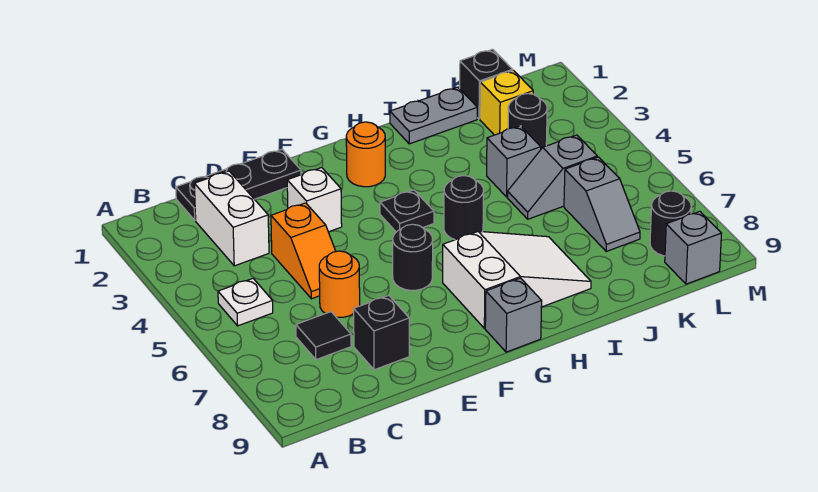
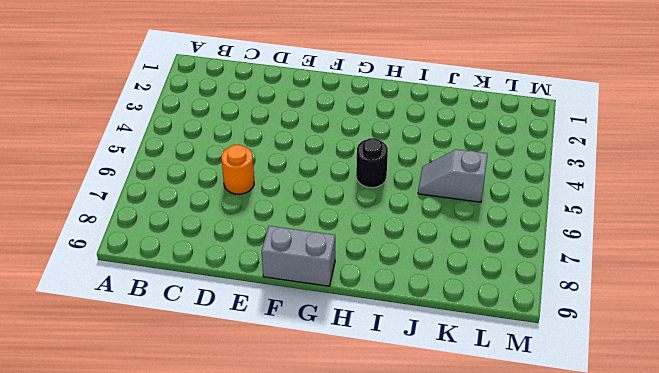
grey brick F9:G9 level 1 -> grey brick G9 level 1
none -> white plate B5 level 1
none -> black plate C1:E1 level 1
none -> white brick C2:C3 level 1

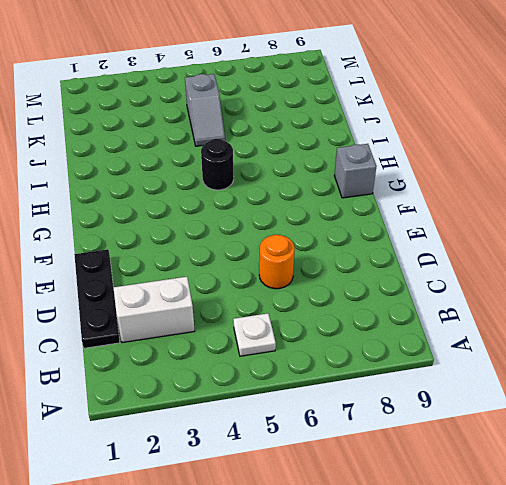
none -> black tile C7 level 1
none -> orange slope D4:D5 level 1 top 4
none -> black brick D8 level 1

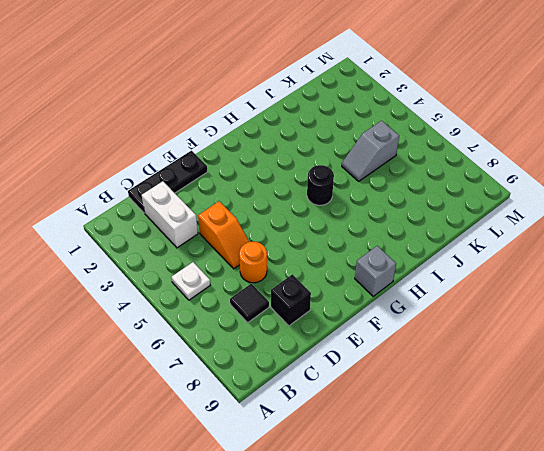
none -> white brick E3 level 1
none -> black round brick F6 level 1
none -> orange round brick G2 level 1

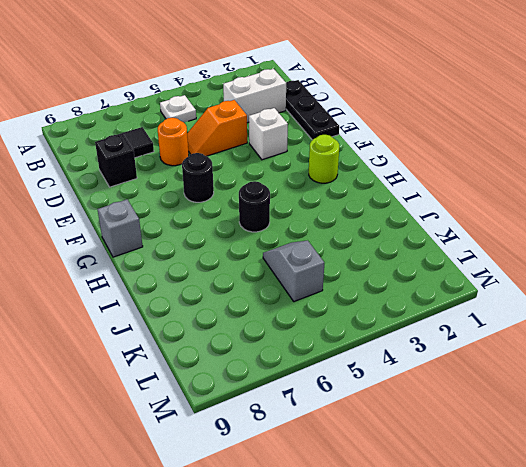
lime round brick G2 level 1 -> orange round brick G2 level 1
none -> black plate G4 level 1
none -> white slope G7:I8 level 1 top G
none -> grey plate I1:J1 level 1

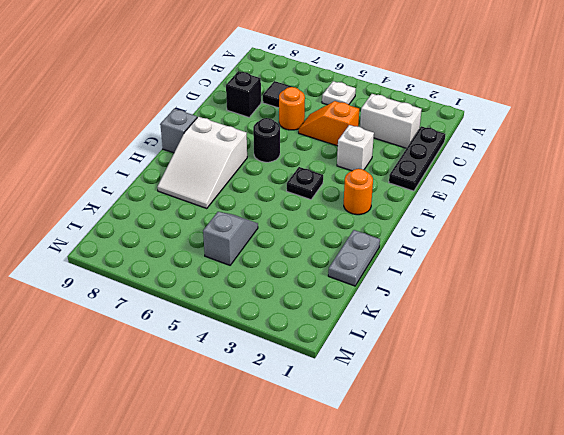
none -> black round brick H5 level 1
none -> grey brick J4 level 1
none -> black brick K1 level 1

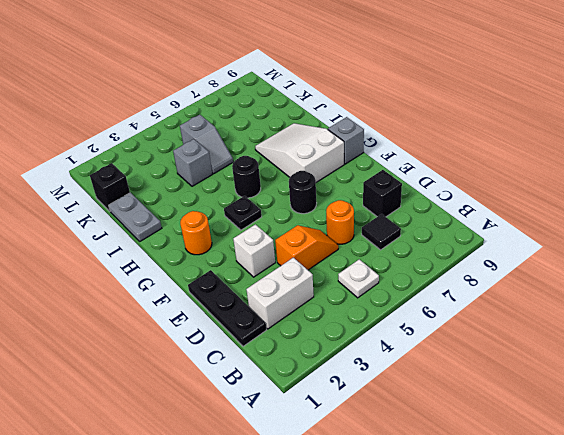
none -> yellow brick K2 level 1
none -> black round brick K3 level 1
none -> grey slope K6:K7 level 1 top 6

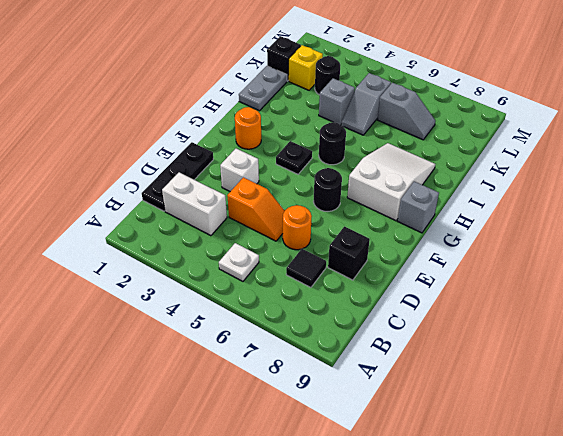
none -> black round brick L8 level 1
none -> grey brick L9 level 1

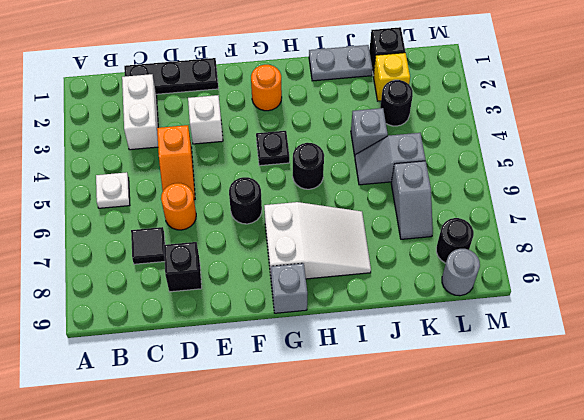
grey round brick L9 level 1 -> grey brick L9 level 1

